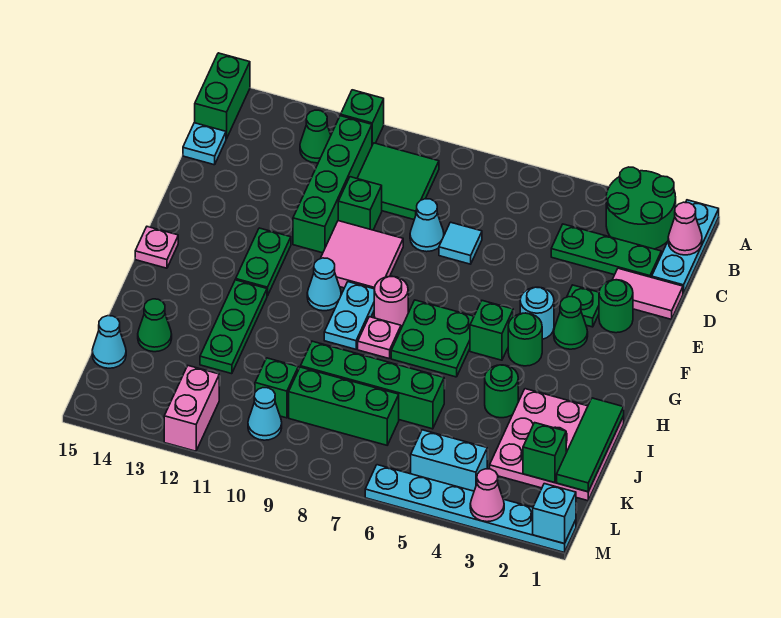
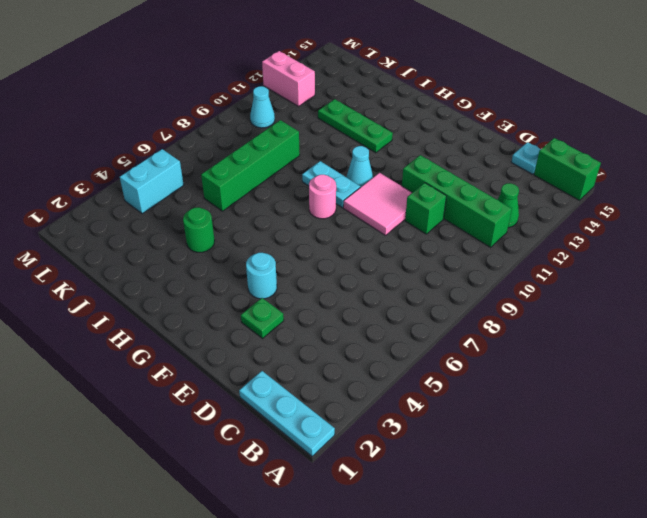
none -> green round brick A2:B3 level 1
none -> green brick A11 level 1
none -> green tile B9:C10 level 1
none -> green plate C2:C4 level 1

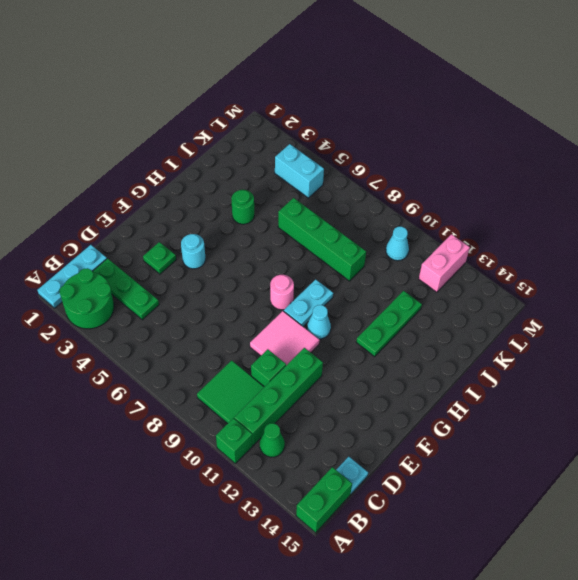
none -> pink tile D1:D2 level 1
none -> cyan tile D7 level 1
none -> cyan cone D8 level 1
none -> green round brick E2 level 1

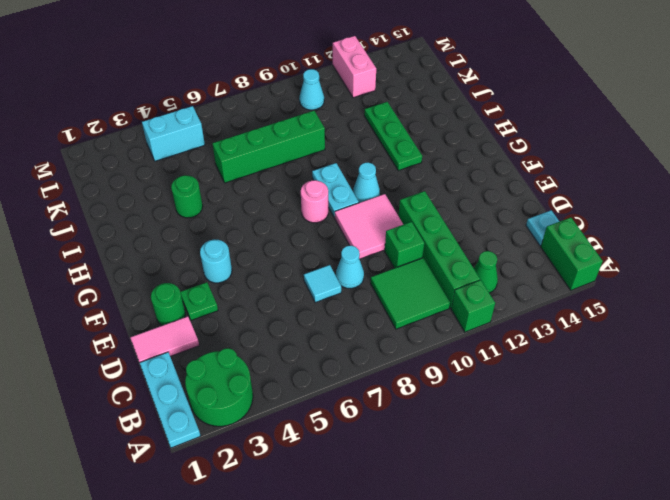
none -> green plate C2:C4 level 1
none -> green cone F3 level 1
none -> green plate F12:G12 level 1
none -> green round brick G4 level 1

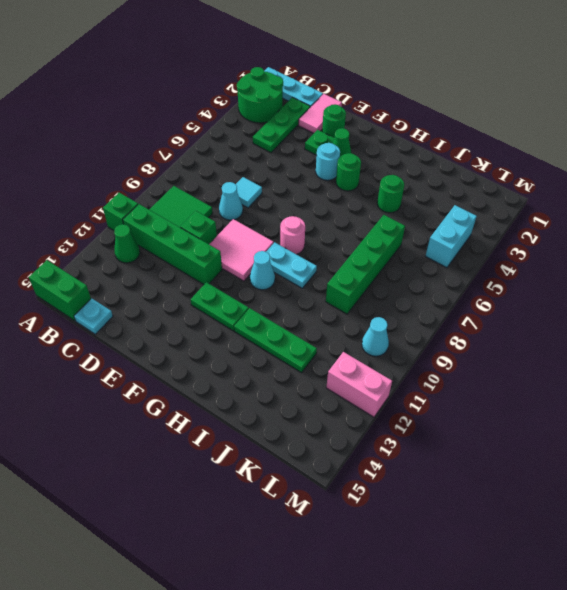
none -> green brick G5 level 1
none -> green plate G6:H7 level 1
none -> pink plate G15 level 1
none -> pink plate H8 level 1

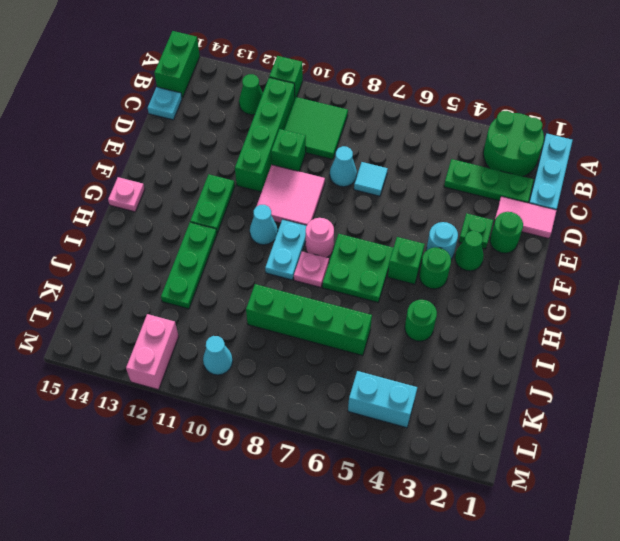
none -> pink plate I1:K3 level 1
none -> green cone J14 level 1
none -> green brick K7:K9 level 1
none -> green brick K10 level 1

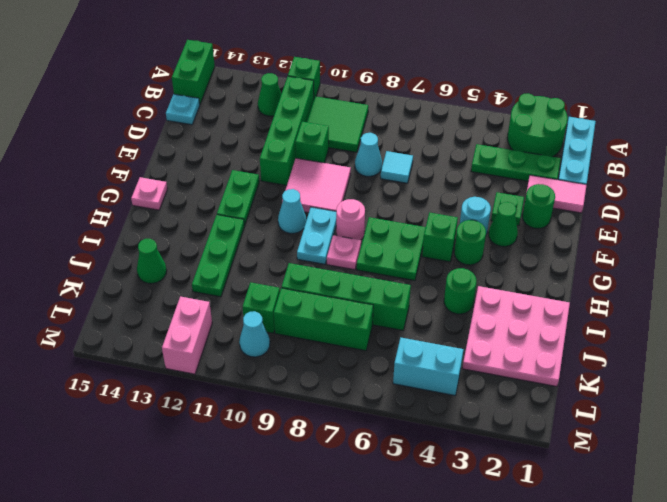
none -> cyan cone K15 level 1
none -> cyan plate M1:M6 level 1
none -> pink cone B1 level 2
none -> green tile I1:K1 level 2

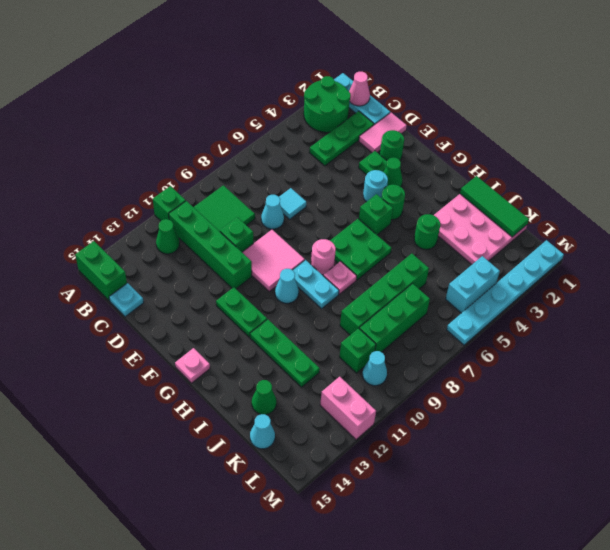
none -> green brick K2 level 2
none -> cyan brick M1 level 2
none -> pink cone M3 level 2

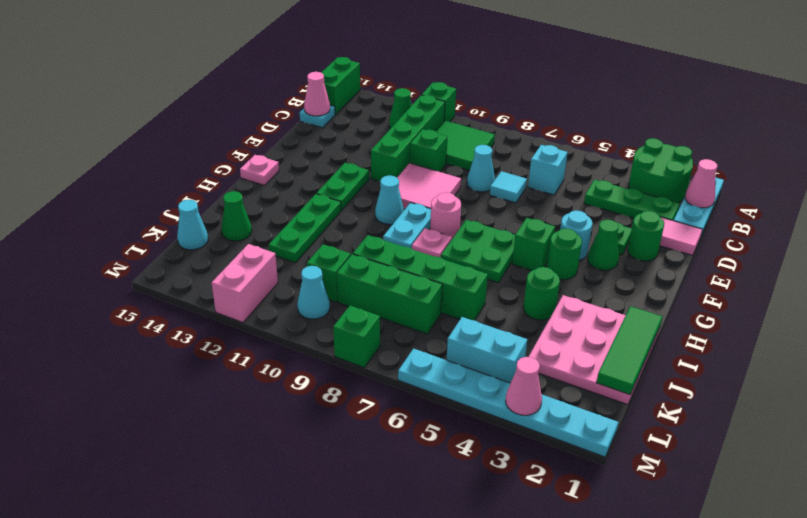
cyan brick C6 level 1 -> cyan brick M1 level 2
pink cone C15 level 2 -> none
green brick M8 level 1 -> green brick K2 level 2

